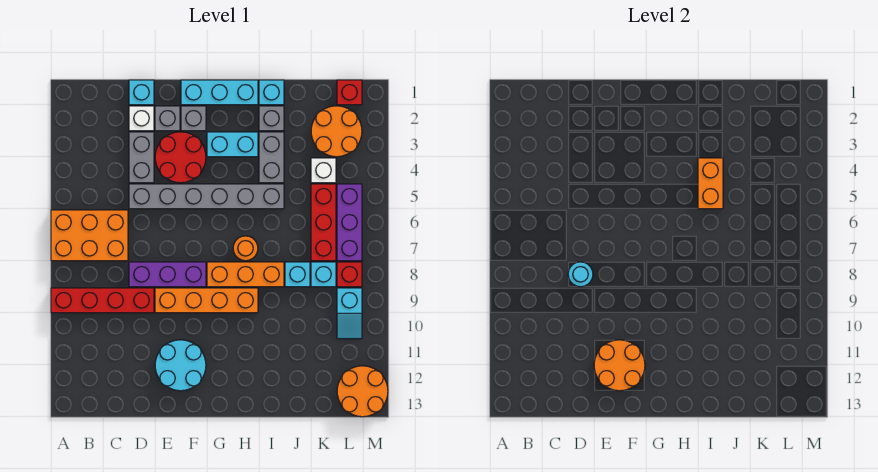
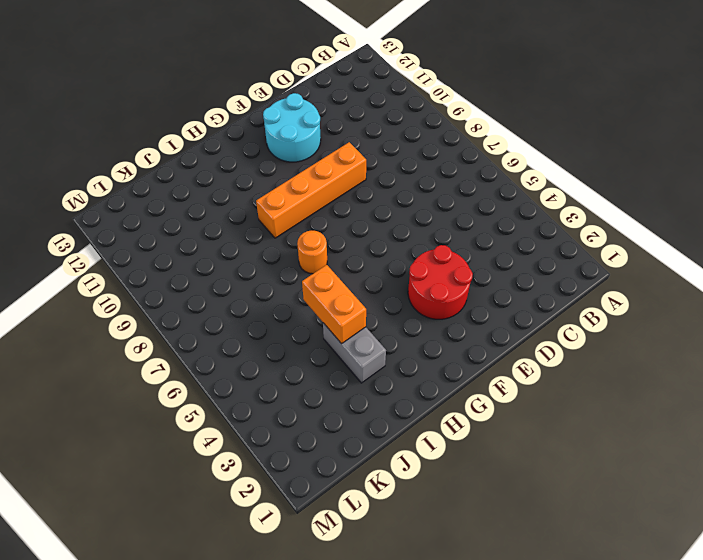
none -> orange brick A6:C7 level 1
none -> red brick A9:D9 level 1
none -> cyan brick D1 level 1
none -> white brick D2 level 1

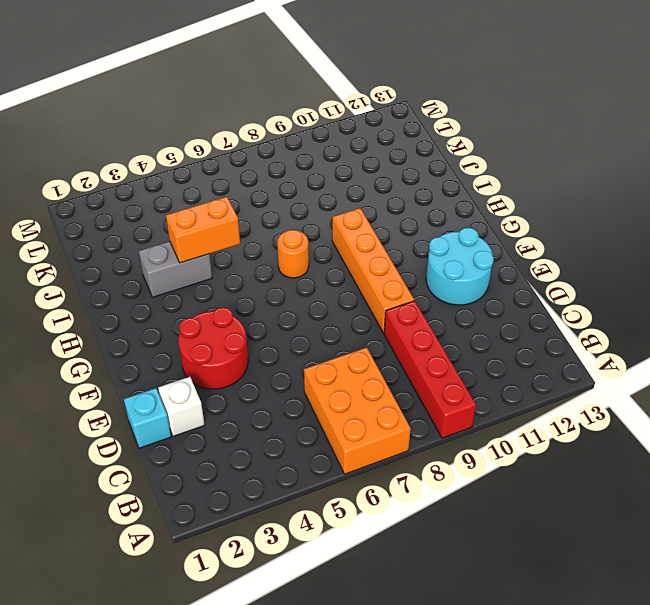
none -> grey brick D3:D4 level 1
none -> grey brick D5:I5 level 1
none -> purple brick D8:F8 level 1
none -> grey brick E2 level 1

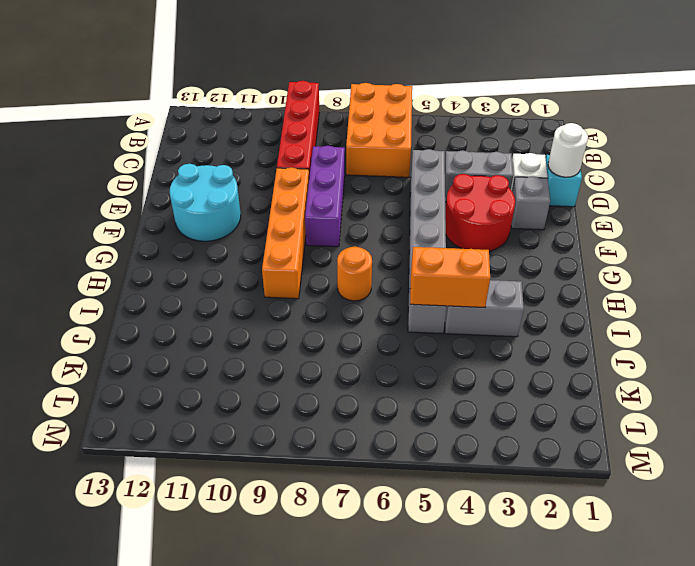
white round brick D1 level 2 -> none
none -> cyan brick F1:H1 level 1
none -> grey brick F2 level 1
none -> cyan brick G3:H3 level 1
none -> orange brick G8:I8 level 1

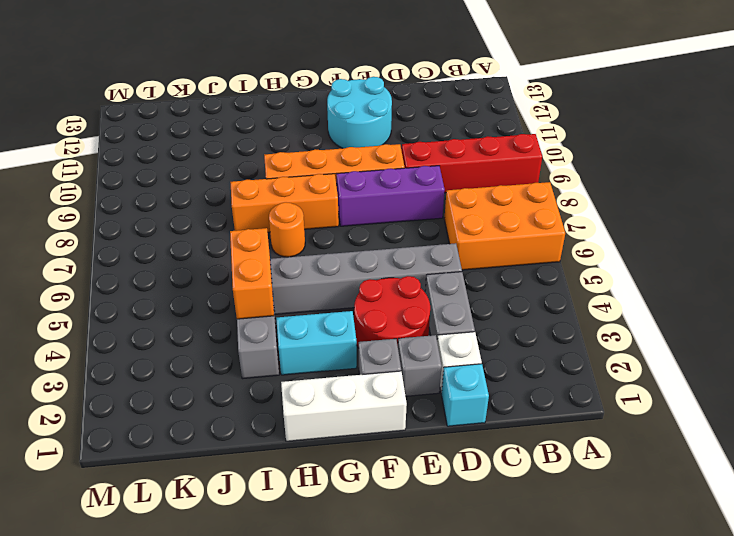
white brick F1:H1 level 1 -> cyan brick F1:H1 level 1
none -> cyan brick I1 level 1
none -> grey brick I2 level 1
none -> cyan brick J8 level 1
none -> orange round brick K2:L3 level 1

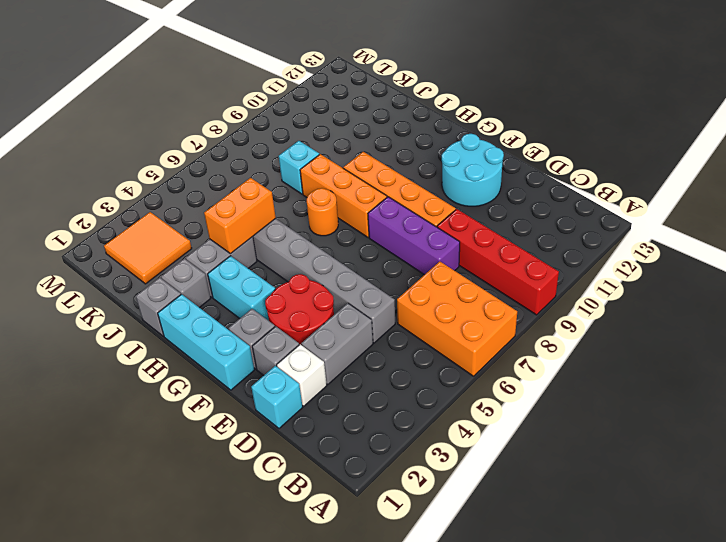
grey brick I1 level 1 -> cyan brick I1 level 1
orange tile K2:L3 level 1 -> orange round brick K2:L3 level 1
none -> white brick K4 level 1
none -> red brick K5:K7 level 1
none -> cyan brick K8 level 1
none -> red brick L1 level 1

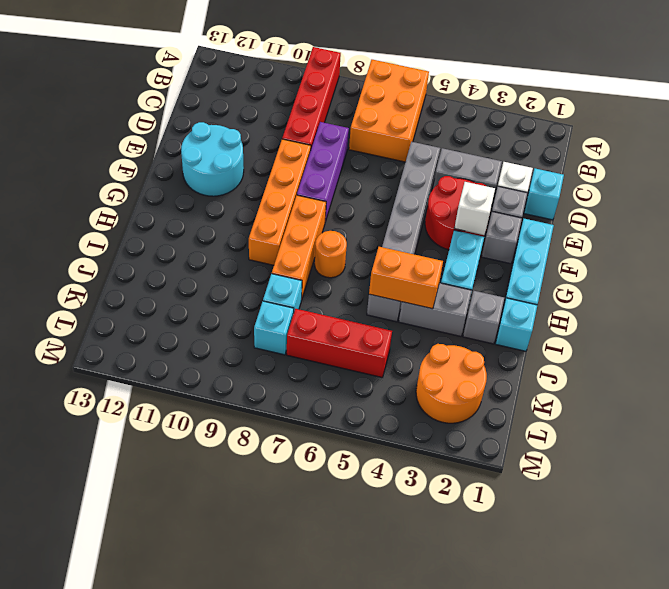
white brick F3 level 2 -> white brick K4 level 1
none -> red brick L1 level 1
none -> purple brick L5:L7 level 1
none -> red brick L8 level 1
none -> cyan slope L9:L10 level 1 top 9

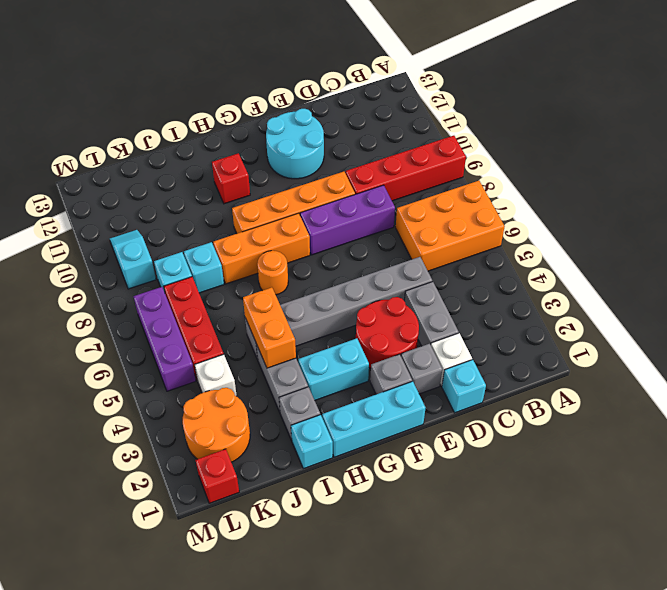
red brick H11 level 1 -> red brick L8 level 1
none -> orange round brick L12:M13 level 1
none -> cyan round brick D8 level 2
none -> orange round brick E11:F12 level 2

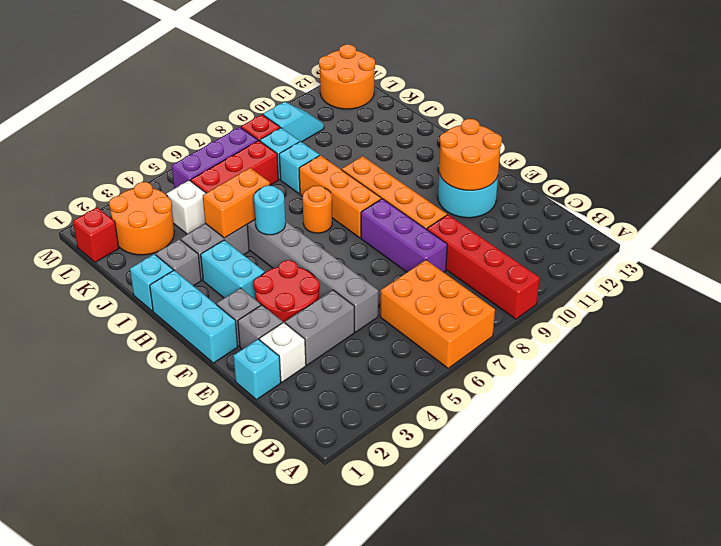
cyan round brick H5 level 2 -> cyan round brick D8 level 2

